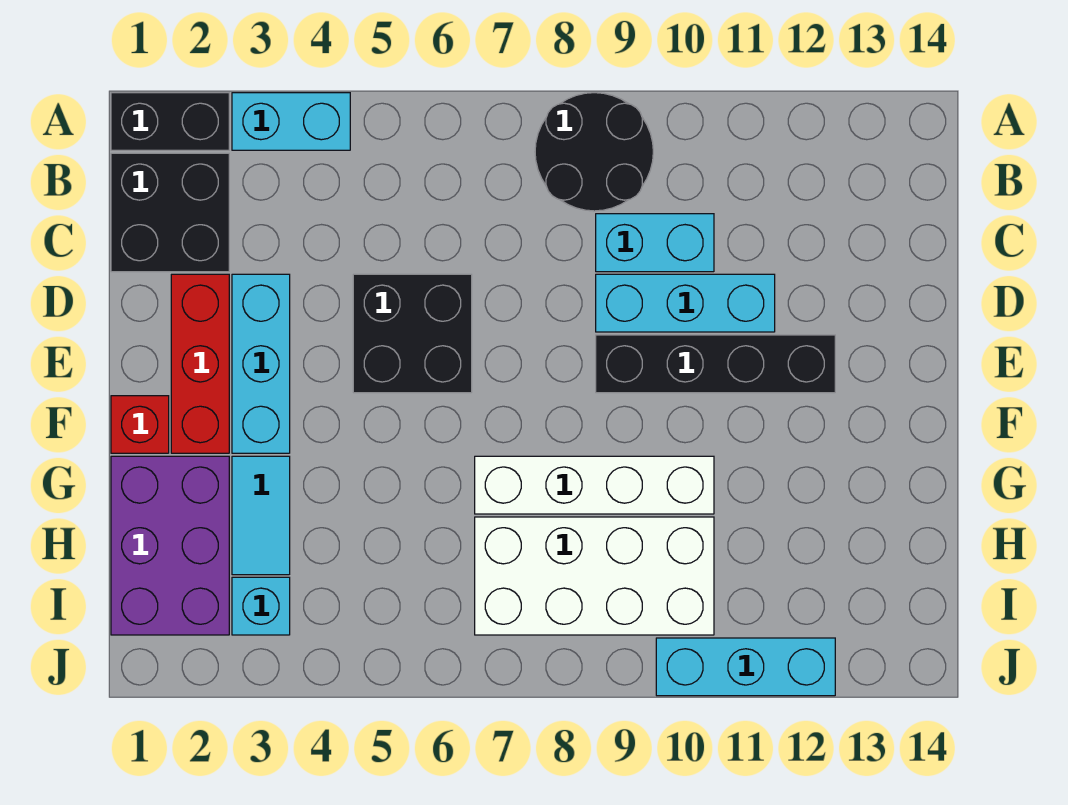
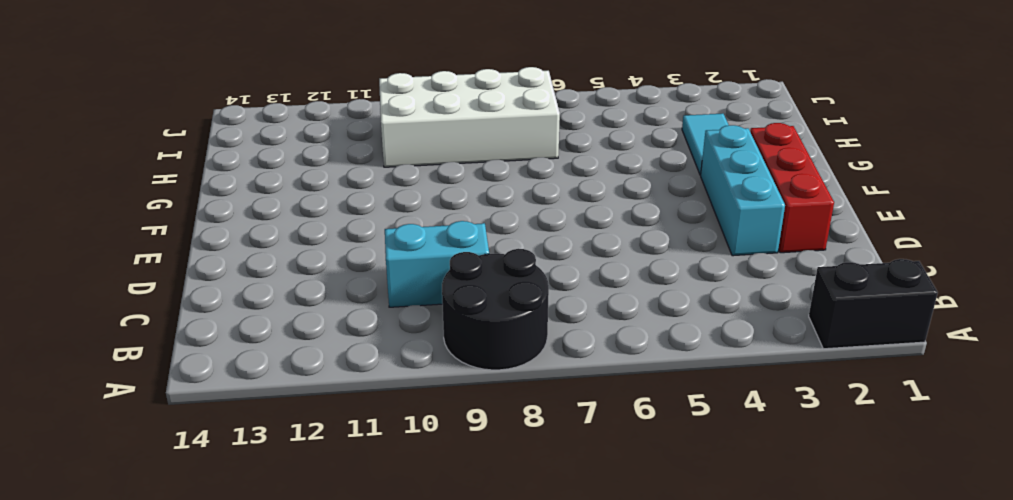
none -> cyan brick A3:A4 level 1
none -> black brick B1:C2 level 1
none -> black brick D5:E6 level 1

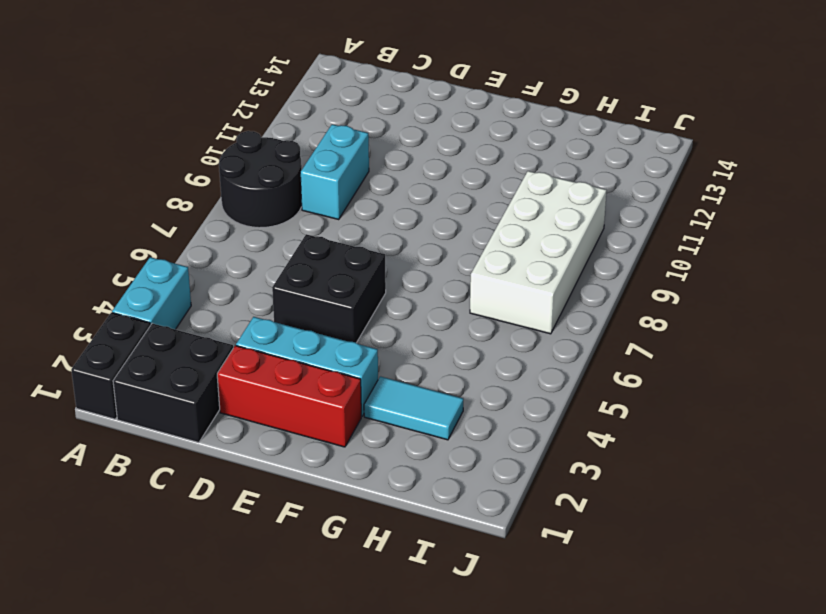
none -> cyan brick D9:D11 level 1
none -> black brick E9:E12 level 1
none -> red brick F1 level 1

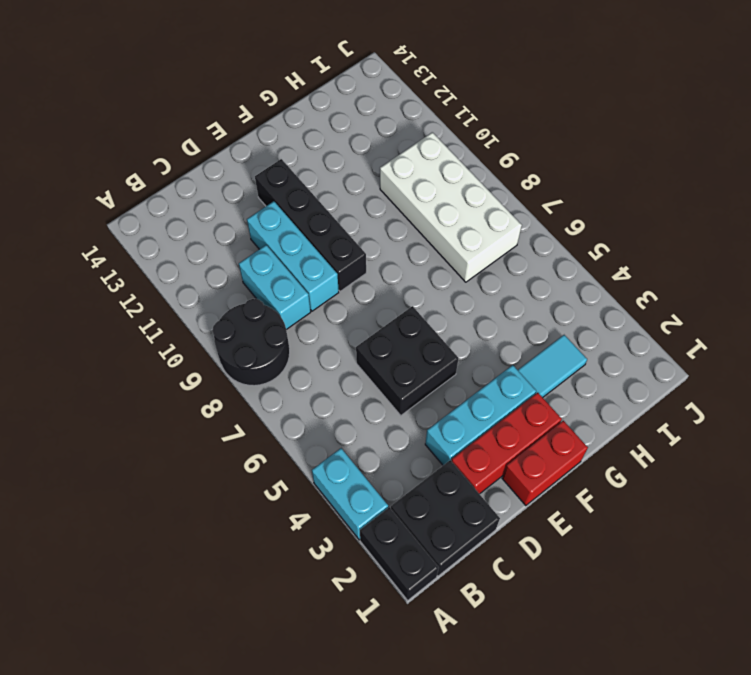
red brick E1:F1 level 1 -> red brick F1 level 1
none -> purple brick G1:I2 level 1
none -> white brick G7:G10 level 1
none -> cyan brick I3 level 1

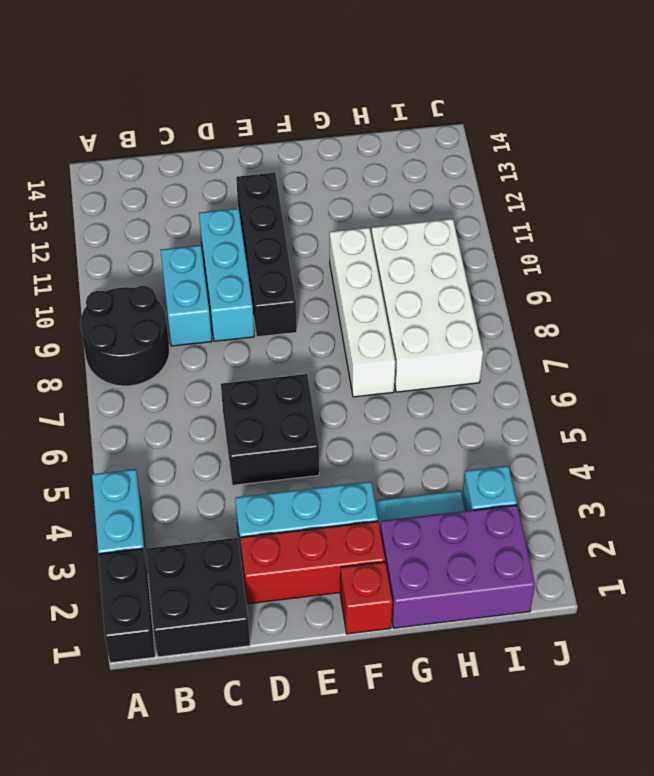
none -> cyan brick J10:J12 level 1

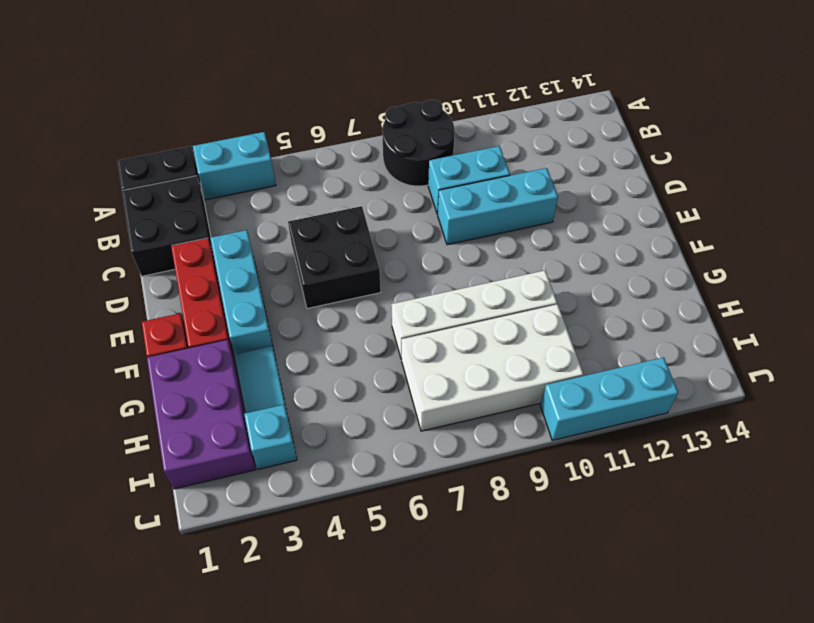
none -> black brick E9:E12 level 1

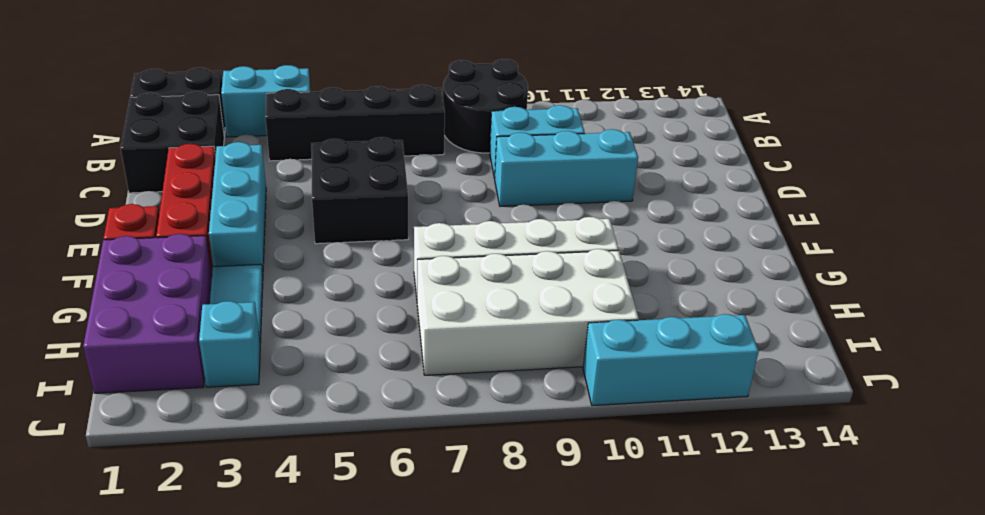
black brick B4:B7 level 1 -> black brick E9:E12 level 1

